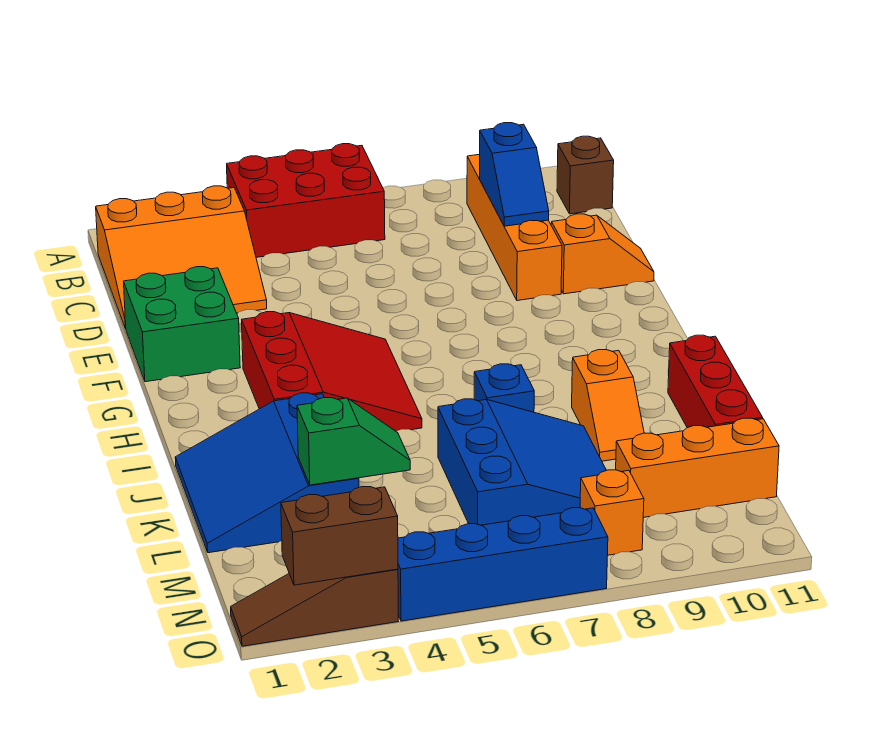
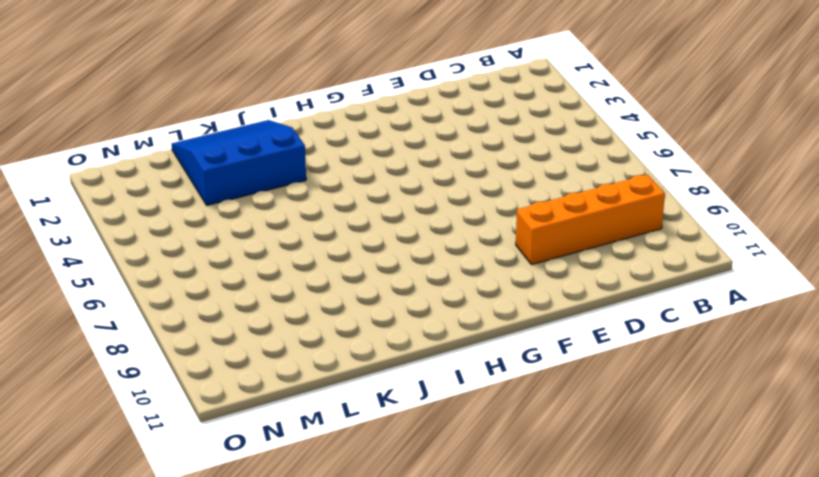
none -> red brick A4:B6 level 1
none -> orange slope B1:D3 level 1 top B
none -> brown brick B11 level 1

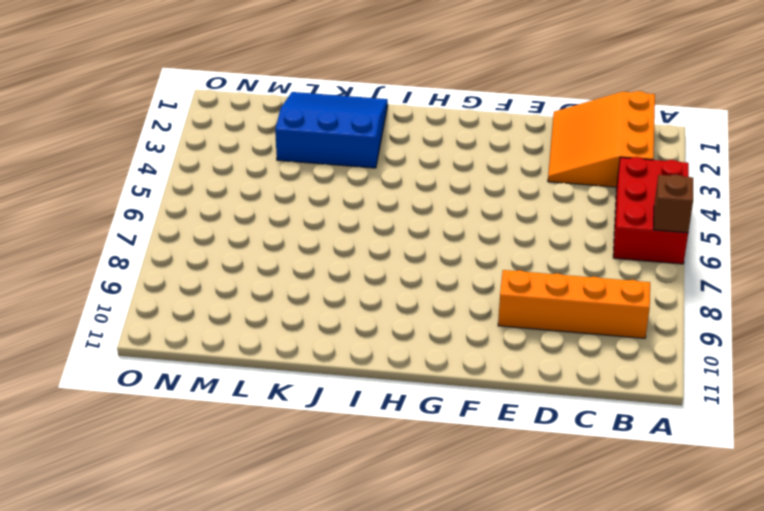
brown brick A6 level 2 -> brown brick B11 level 1
none -> green brick E1:F2 level 1
none -> orange slope E10:E11 level 1 top 10
none -> red slope G3:I5 level 1 top 3

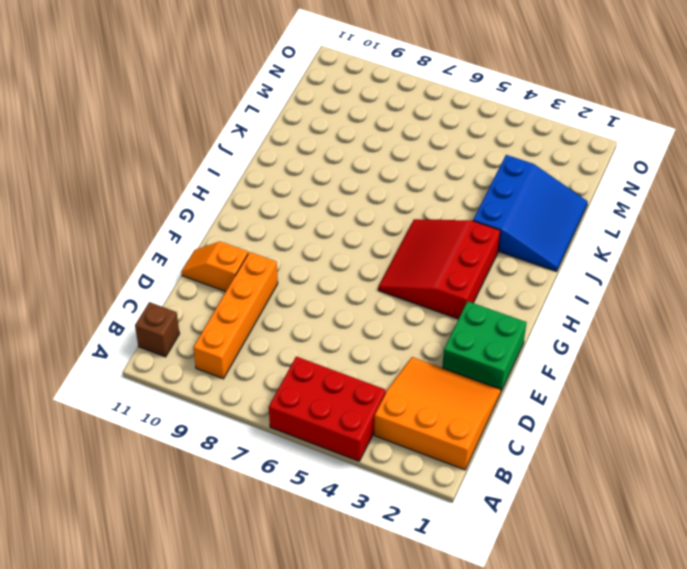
none -> blue brick J7 level 1
none -> orange slope J9:K9 level 1 top J
none -> red brick J11:L11 level 1

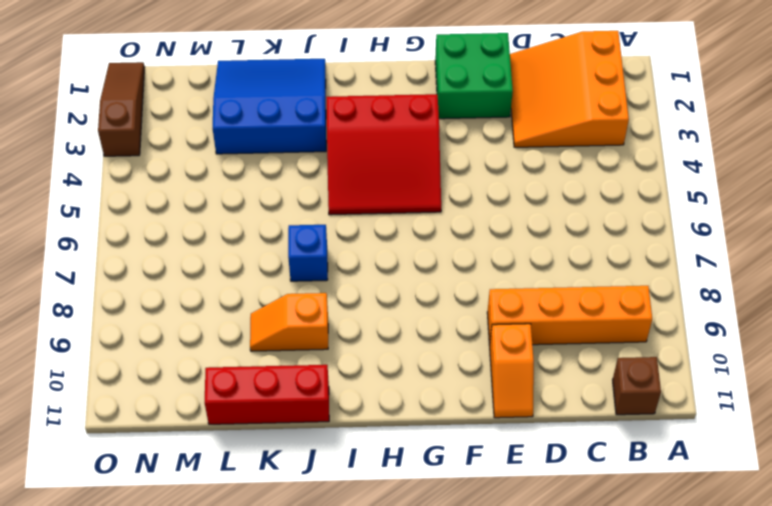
none -> red brick A4:B6 level 1
none -> blue slope K6:M8 level 1 top 6
none -> orange brick M9:M11 level 1

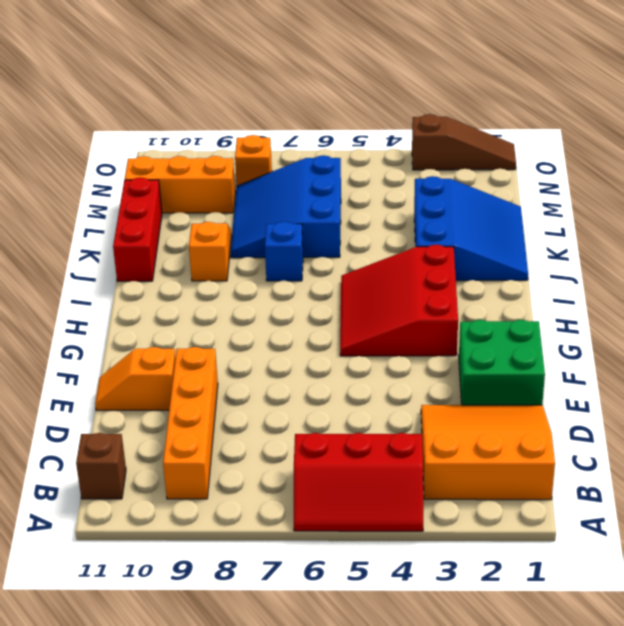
red slope A4:B6 level 1 top B -> red brick A4:B6 level 1
none -> blue brick O4:O7 level 1
none -> blue slope C9:D9 level 2 top C
none -> green slope L3:L4 level 2 top 3

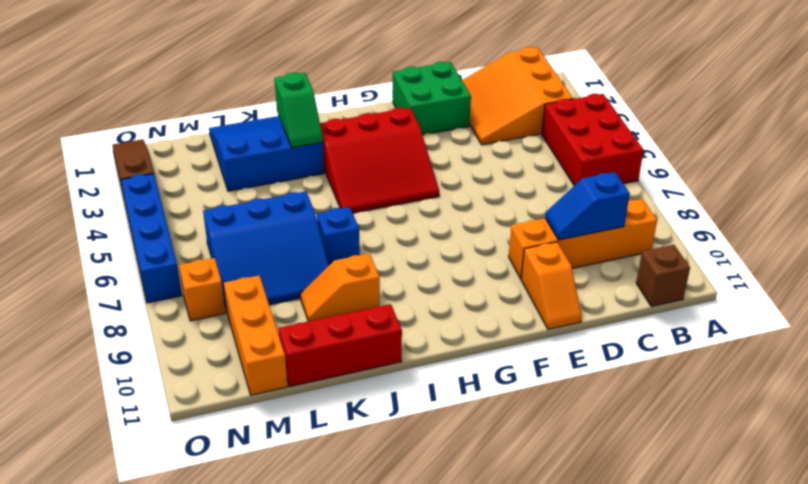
green slope J2:J3 level 2 top 2 -> green slope L3:L4 level 2 top 3
none -> brown brick O2:O3 level 2

